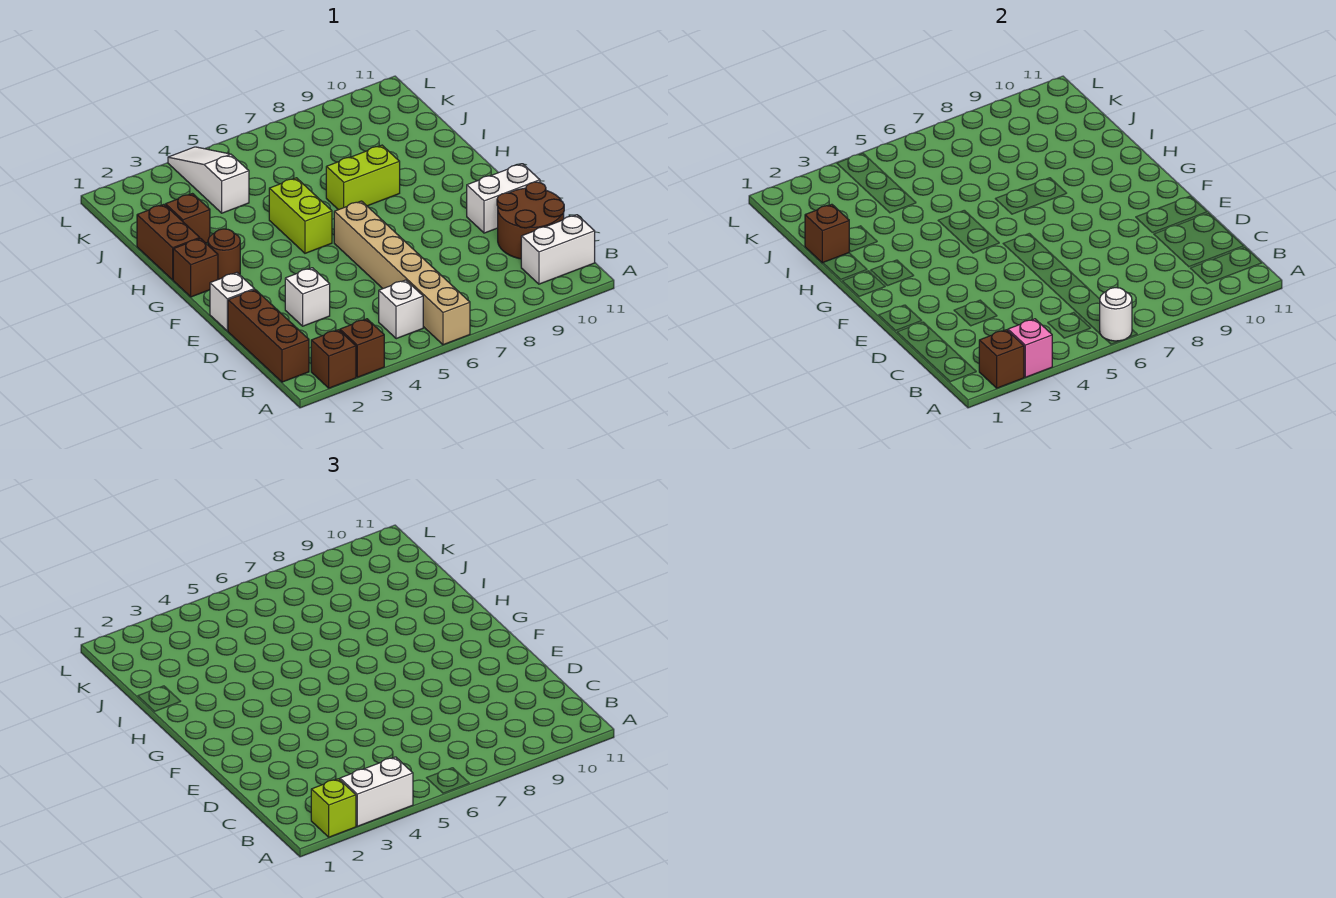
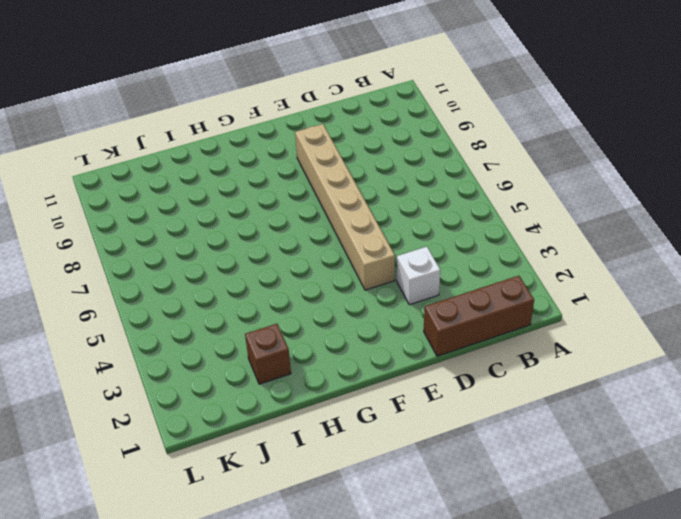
tan brick E4:E9 level 1 -> tan brick A6:F6 level 1
none -> brown brick A2 level 1
none -> brown brick A3 level 1
none -> white brick B5 level 1

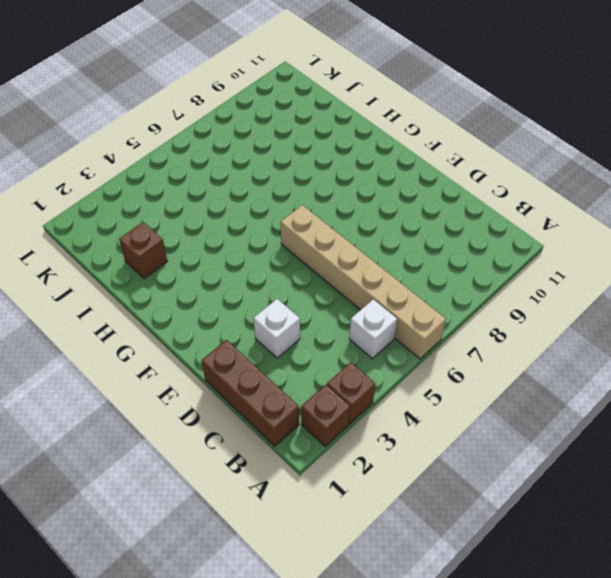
none -> white brick B10:B11 level 1
none -> brown round brick C10:D11 level 1
none -> white brick E1 level 1

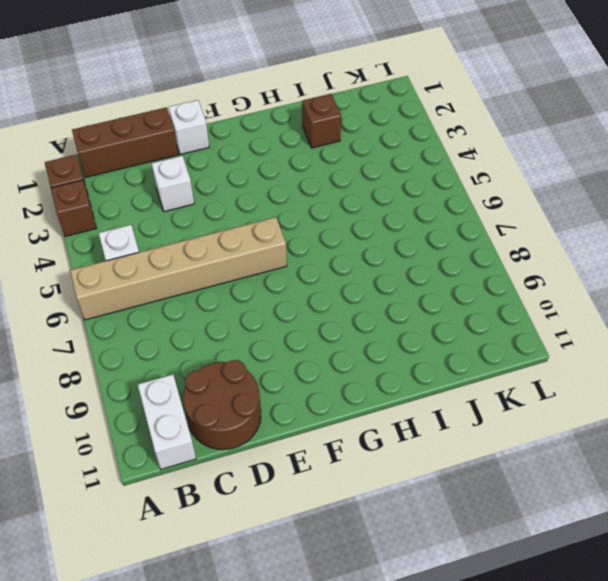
none -> white brick E10:E11 level 1
none -> brown brick G1 level 1
none -> brown round brick G2 level 1

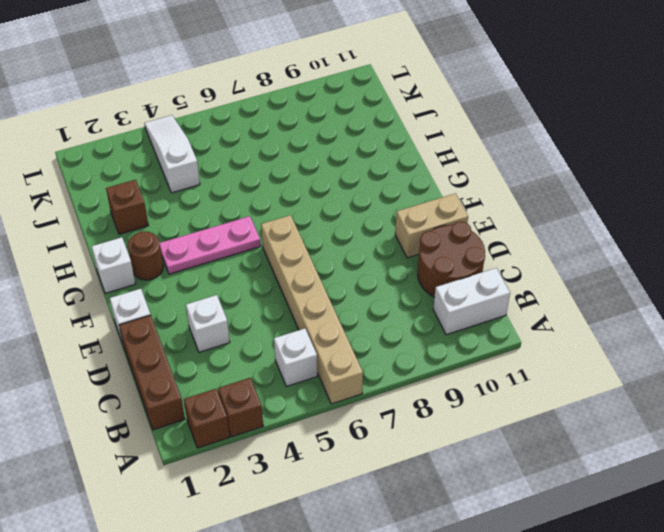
tan brick E10:E11 level 1 -> white brick E10:E11 level 1
white brick G1 level 1 -> brown brick G1 level 1
pink plate G3:G5 level 1 -> lime brick G5:H5 level 1
none -> brown brick H1:I1 level 1
none -> lime brick H7:H8 level 1
none -> brown brick A2 level 2

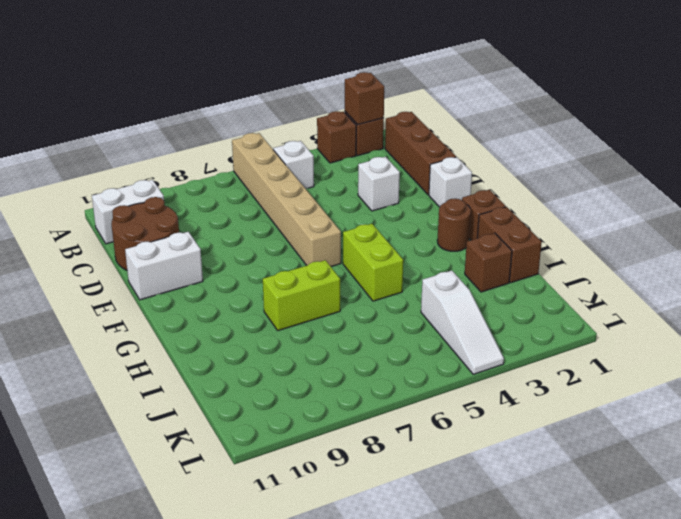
none -> pink brick A3 level 2
none -> white round brick A6 level 2
none -> brown brick I1 level 2

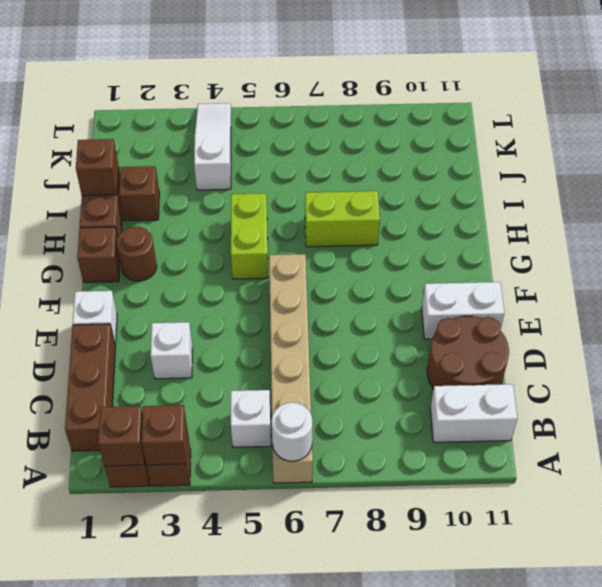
brown brick A3 level 2 -> pink brick A3 level 2
none -> lime brick A2 level 3
none -> white brick A3:A4 level 3

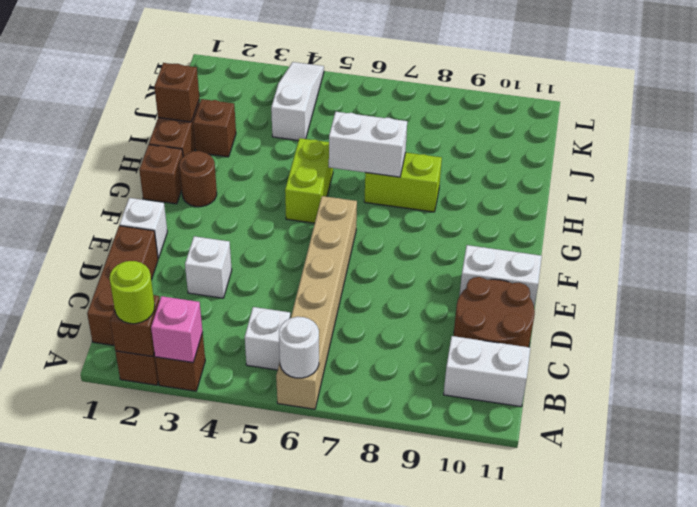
lime round brick A2 level 3 -> lime brick A2 level 3
white brick H6:H7 level 2 -> white brick A3:A4 level 3

